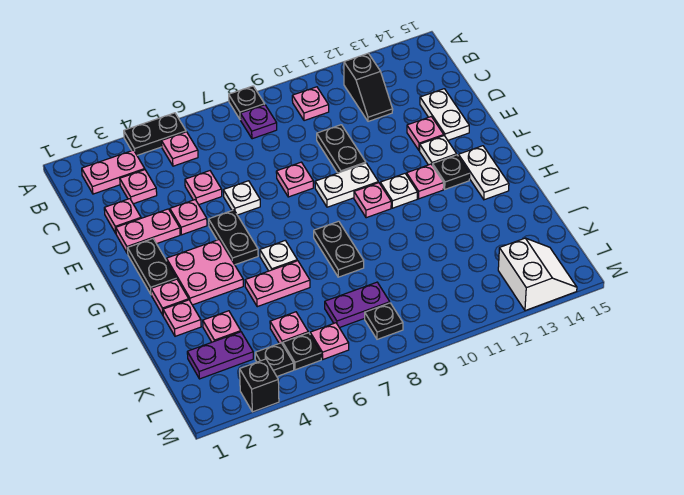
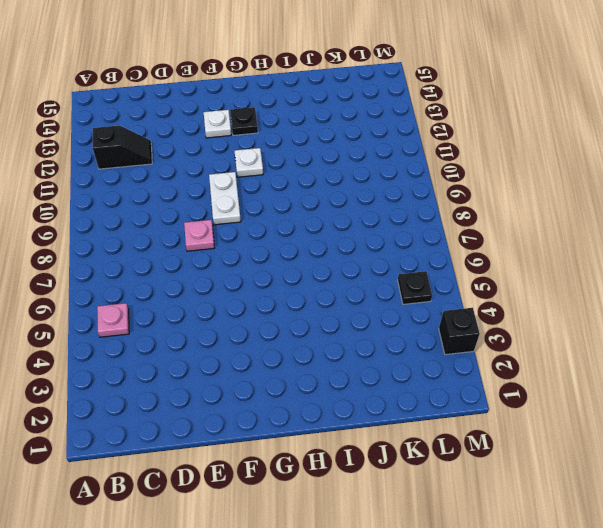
none -> black plate A4:A5 level 1
none -> black plate A8 level 1
none -> pink plate B2:B3 level 1
none -> purple plate B8 level 1

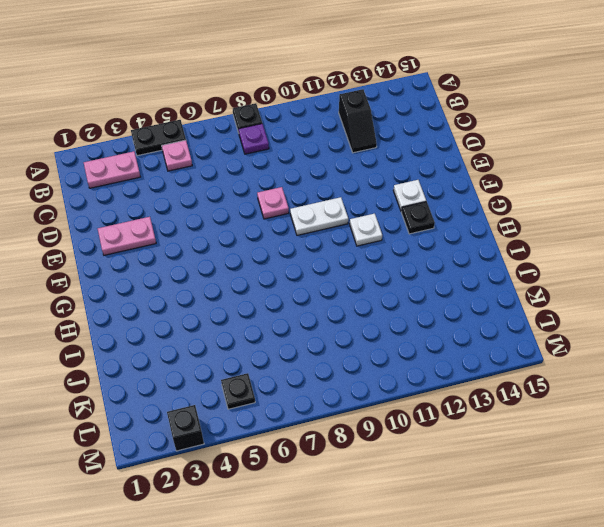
none -> pink plate B10 level 1
none -> pink plate C3 level 1
none -> pink plate D2 level 1
none -> pink plate D5 level 1

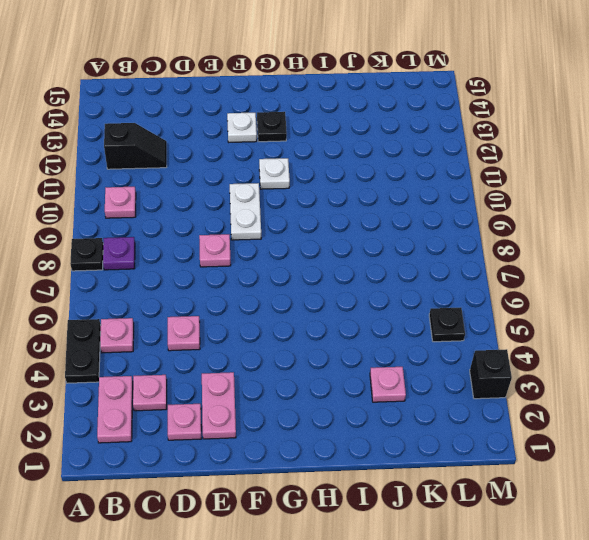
none -> black plate D10:E10 level 1
none -> white plate D14:E14 level 1
none -> pink plate E4 level 1
none -> white plate E6 level 1

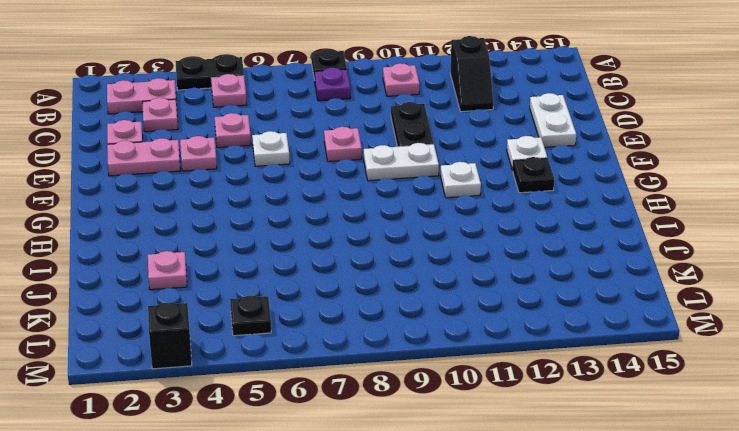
none -> pink plate E13 level 1
none -> black plate F2:G2 level 1
none -> black plate F5:G5 level 1
none -> pink plate G3:H4 level 1

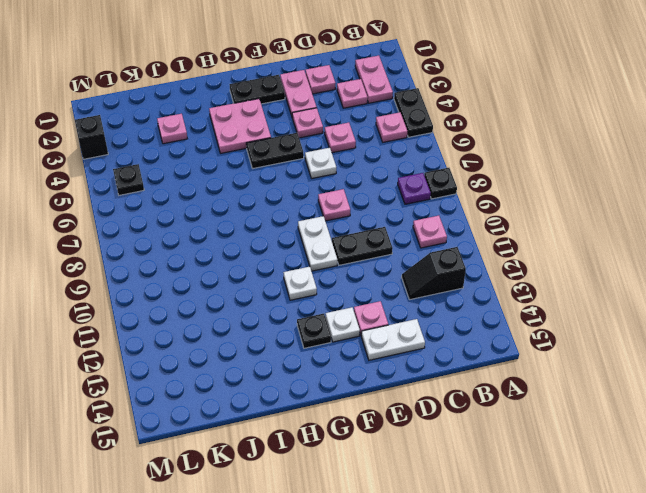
none -> pink plate G10 level 1
none -> pink plate G12 level 1
none -> white plate G14:H14 level 1
none -> pink plate H2 level 1

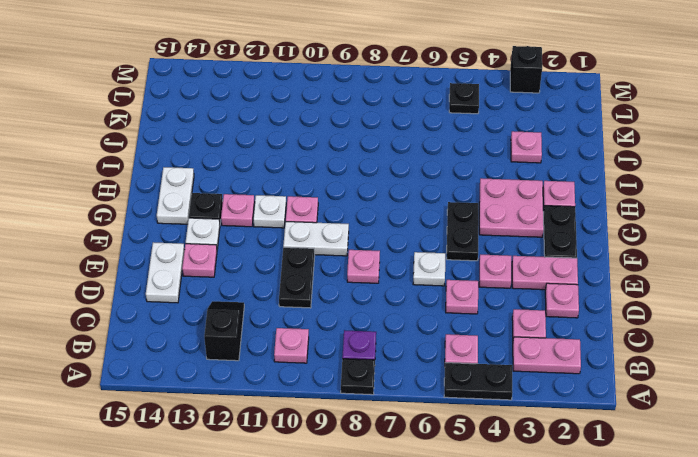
none -> white plate H6 level 1
none -> black plate H8:I8 level 1
none -> pink plate I2 level 1
none -> pink plate I5:I6 level 1

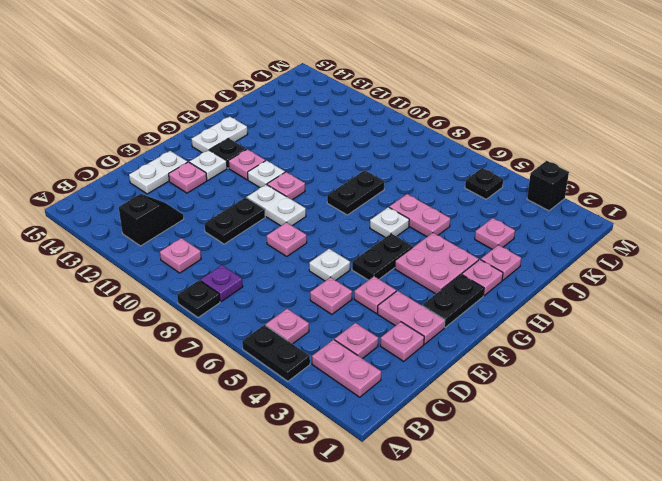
none -> purple plate K2:K3 level 1
none -> pink plate K5 level 1
none -> purple plate K7:K8 level 1
none -> black plate L4 level 1

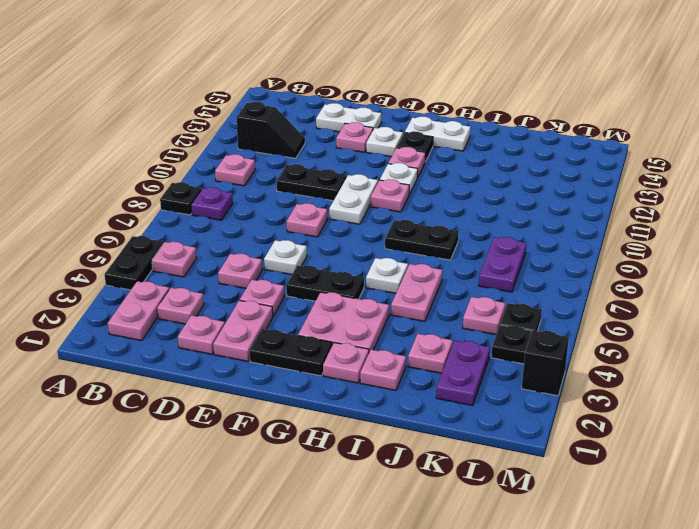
none -> pink plate L6 level 1
none -> black plate L8 level 1
none -> white slope L13:M14 level 1 top 13

